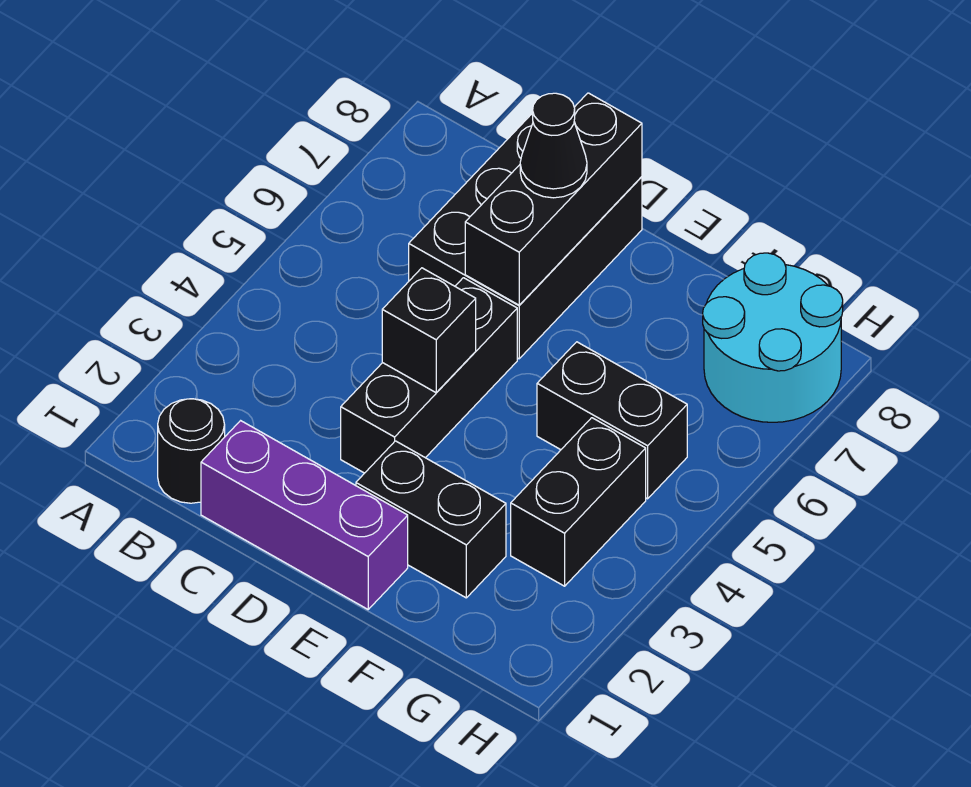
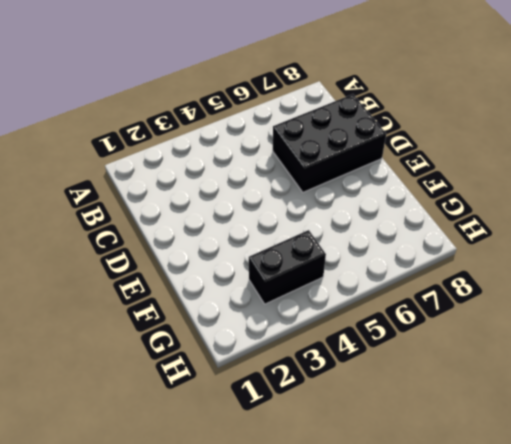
none -> black round brick B1 level 1
none -> purple brick C1:E1 level 1

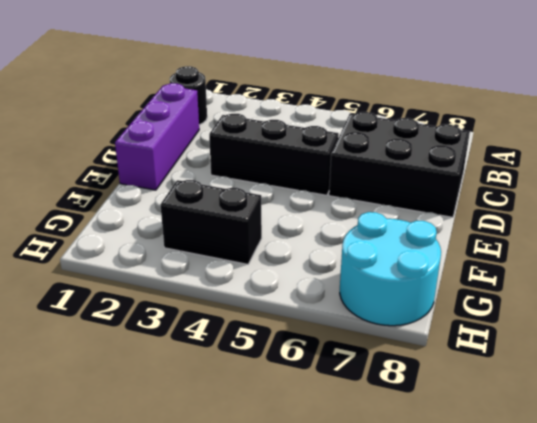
none -> black brick E2:F2 level 1
none -> black brick F5:G5 level 1

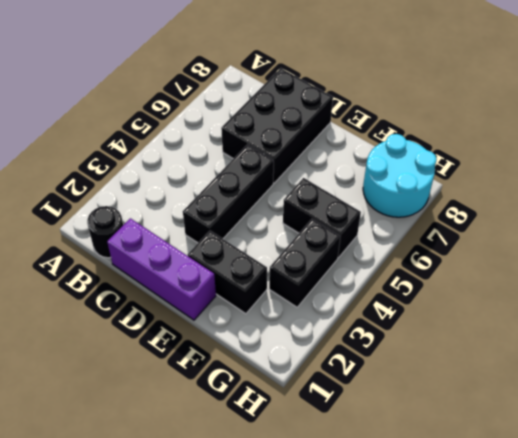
none -> black brick D4 level 2
none -> black brick D6:D8 level 2

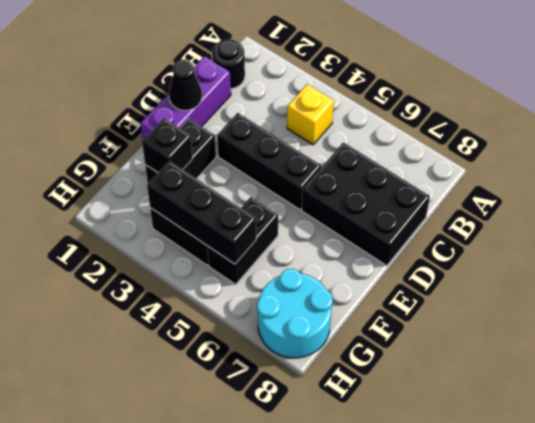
yellow brick B4 level 1 -> none
black cone D1 level 2 -> black cone D7 level 3
black brick F2 level 2 -> black brick D4 level 2
black brick G3:G5 level 2 -> black brick D6:D8 level 2

